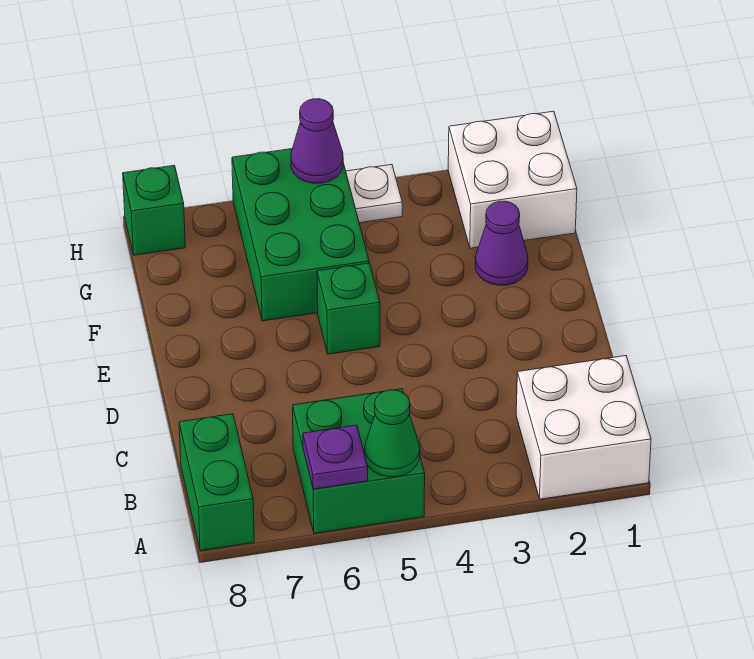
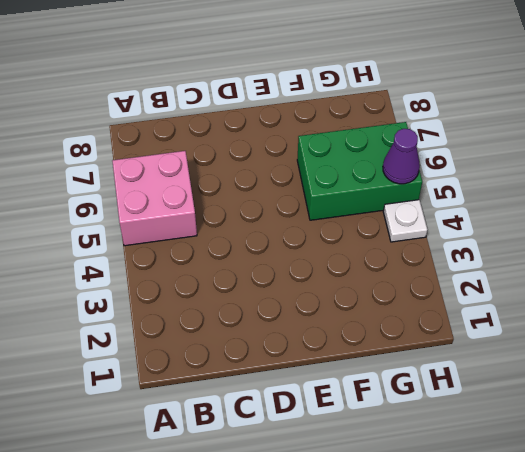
pink brick A5:B6 level 1 -> green brick A5:B6 level 1
none -> white brick A1:B2 level 1
none -> green brick A8:B8 level 1
none -> green brick E5 level 1

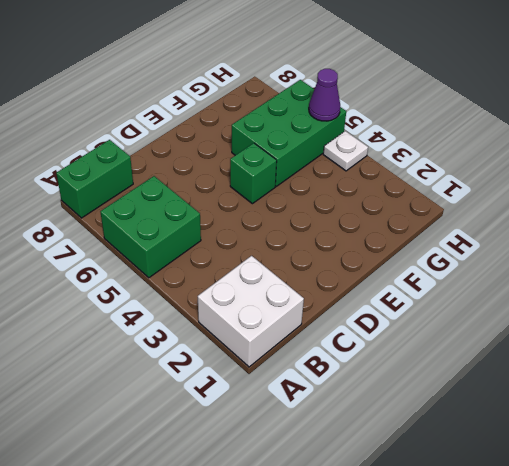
none -> purple cone F2 level 1
none -> white brick G1:H2 level 1
none -> green brick H8 level 1

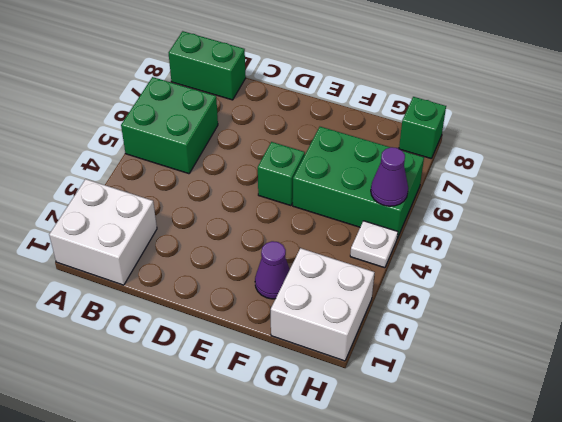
none -> green cone A5 level 2
none -> purple plate A6 level 2

